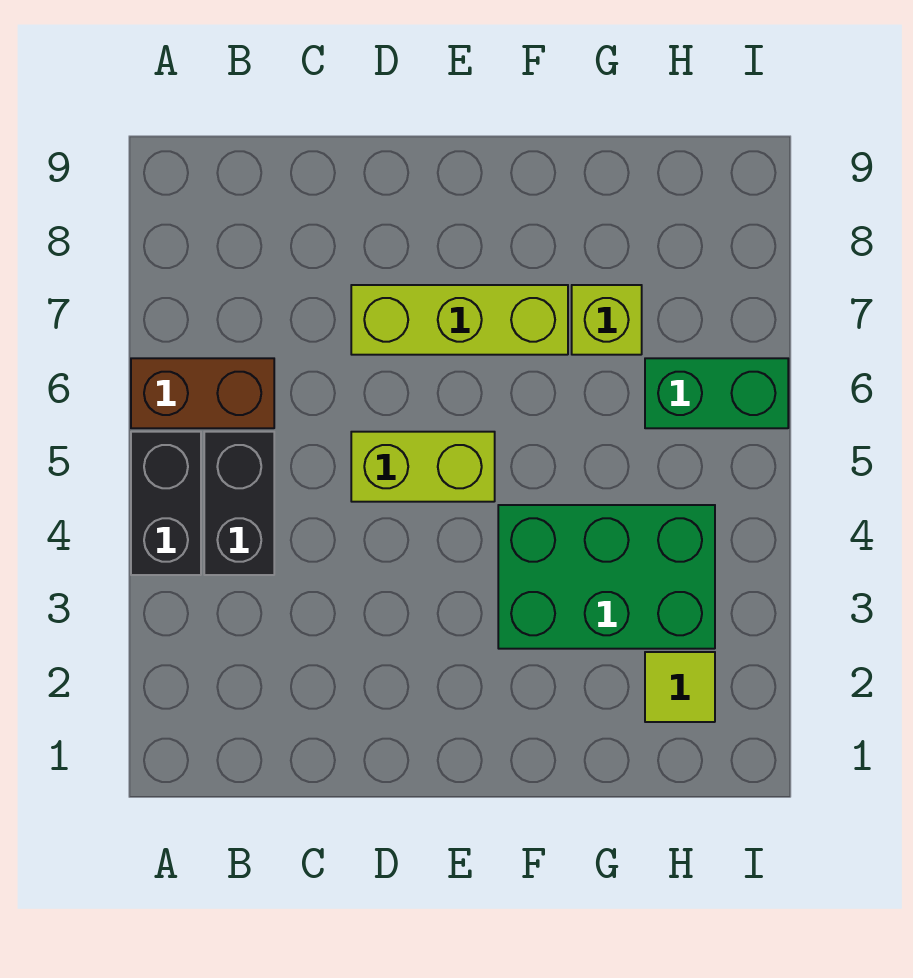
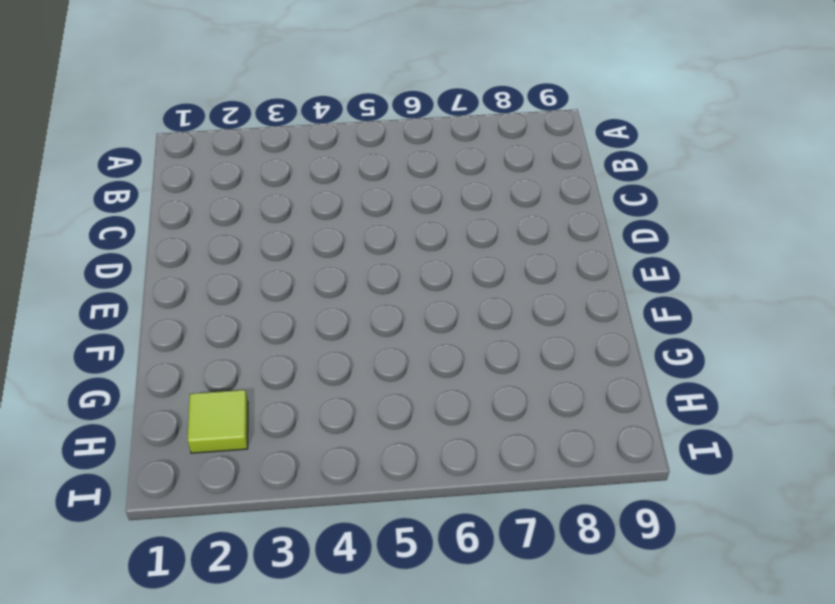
none -> black brick A4:A5 level 1
none -> brown brick A6:B6 level 1

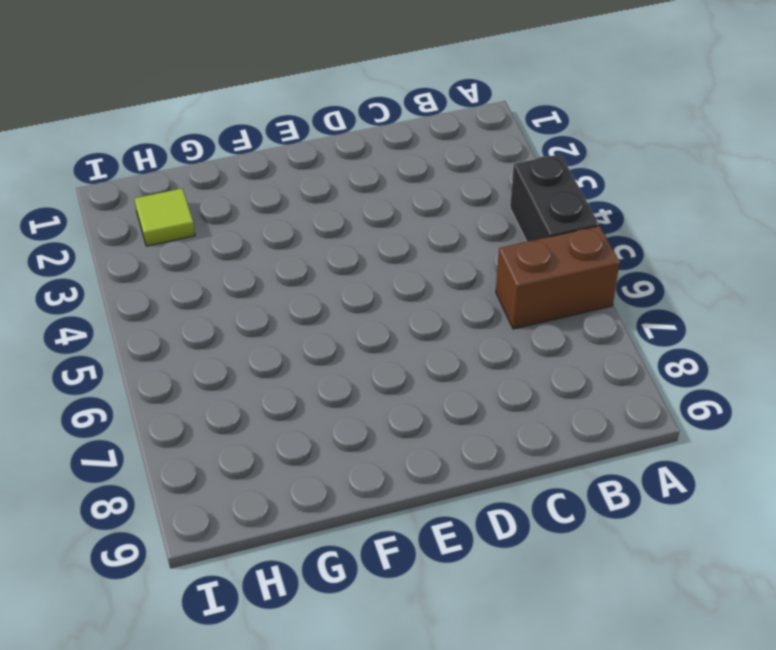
none -> black brick B4:B5 level 1
none -> lime brick D5:E5 level 1

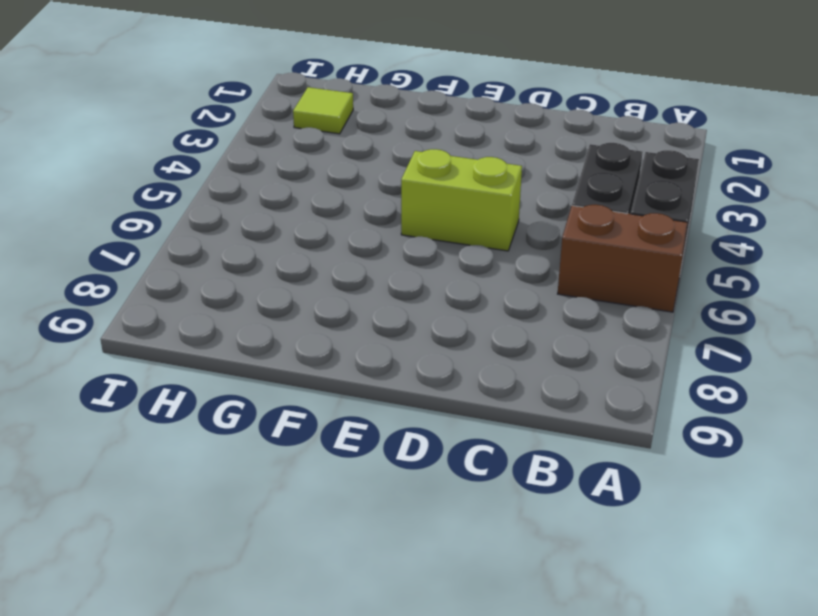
none -> lime brick D7:F7 level 1
none -> green brick F3:H4 level 1

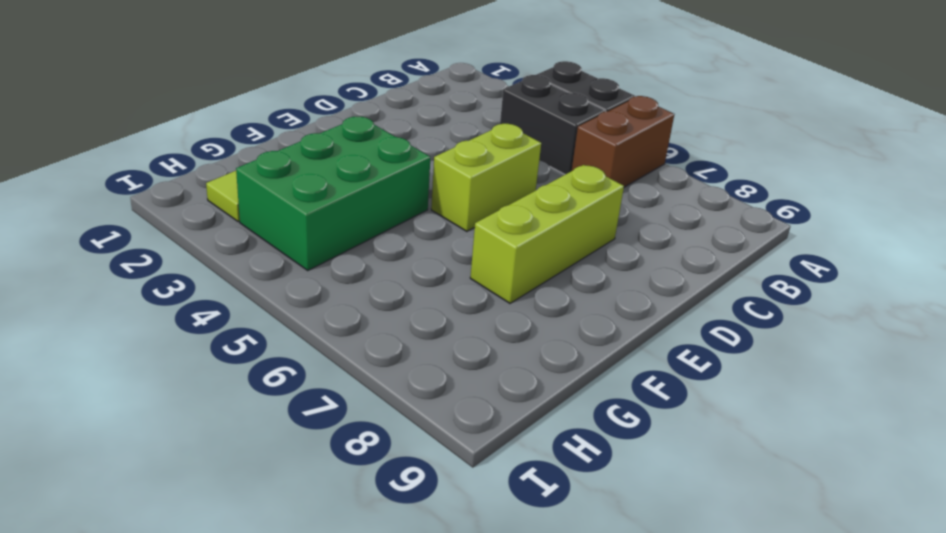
none -> lime brick G7 level 1
none -> green brick H6:I6 level 1

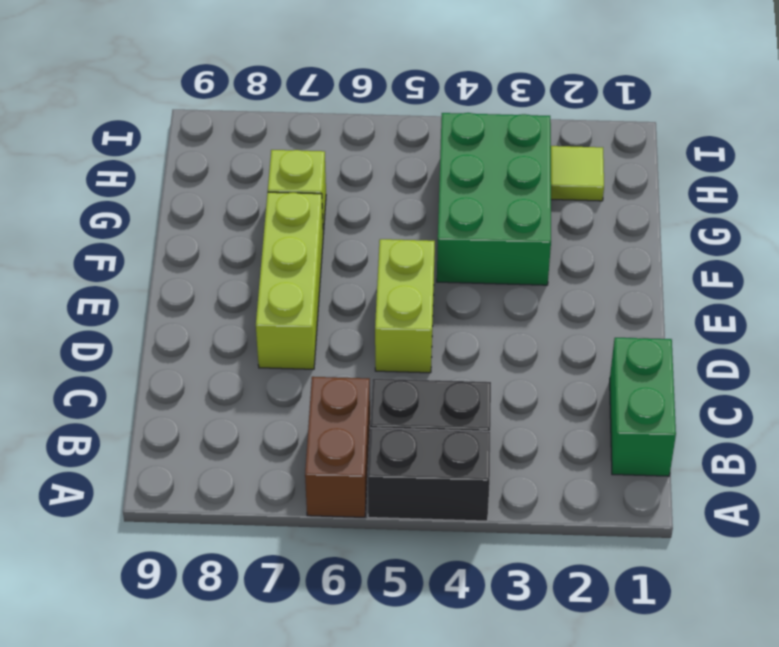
green brick B1:C1 level 1 -> green brick H6:I6 level 1

